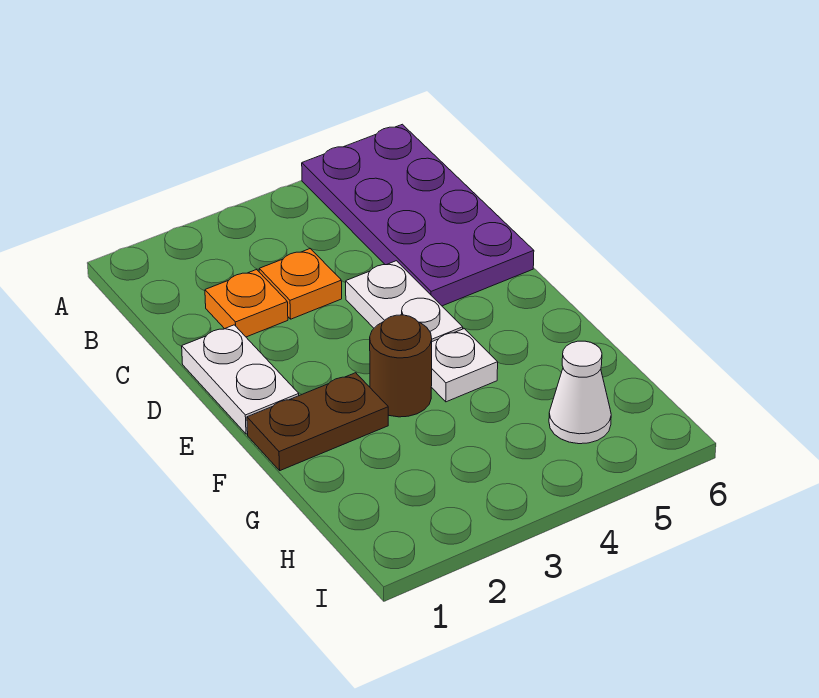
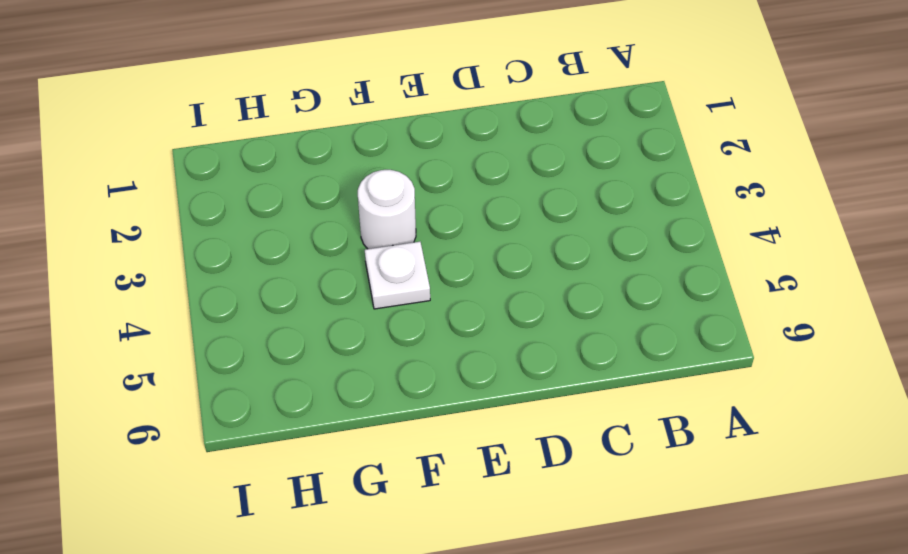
white round brick F3 level 1 -> brown round brick F3 level 1
none -> purple plate A5:D6 level 1
none -> orange plate C2 level 1

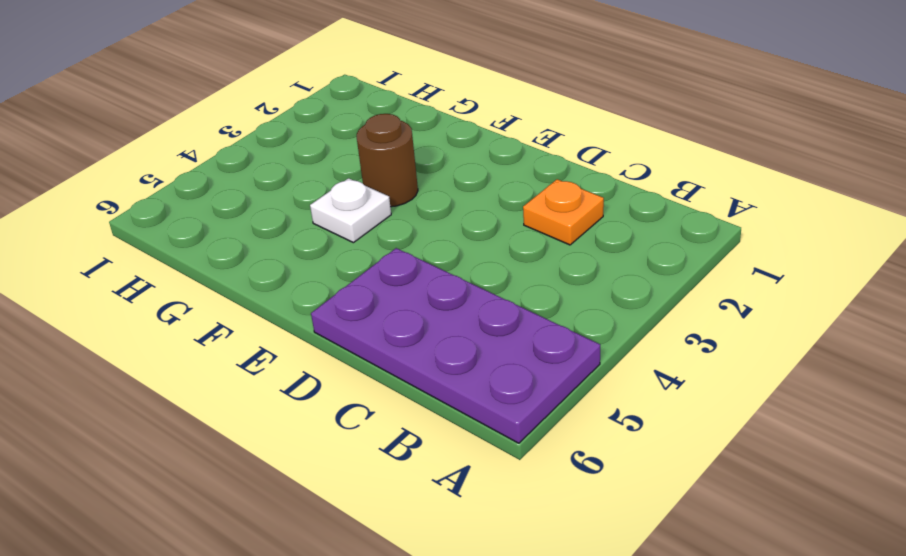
none -> orange plate C3 level 1
none -> white plate D1:E1 level 1

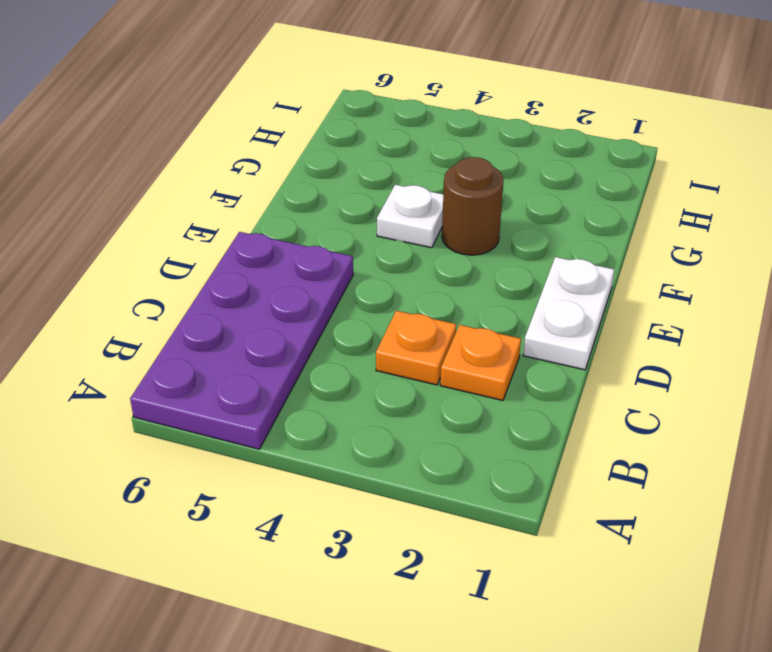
none -> white plate D4:E4 level 1
none -> brown plate F1:F2 level 1

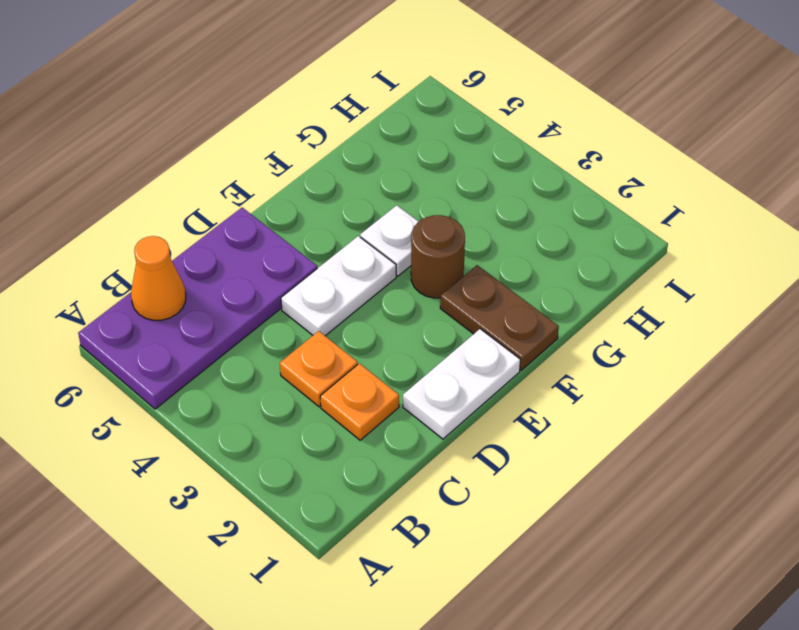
orange cone B6 level 2 -> none
none -> white cone H5 level 1

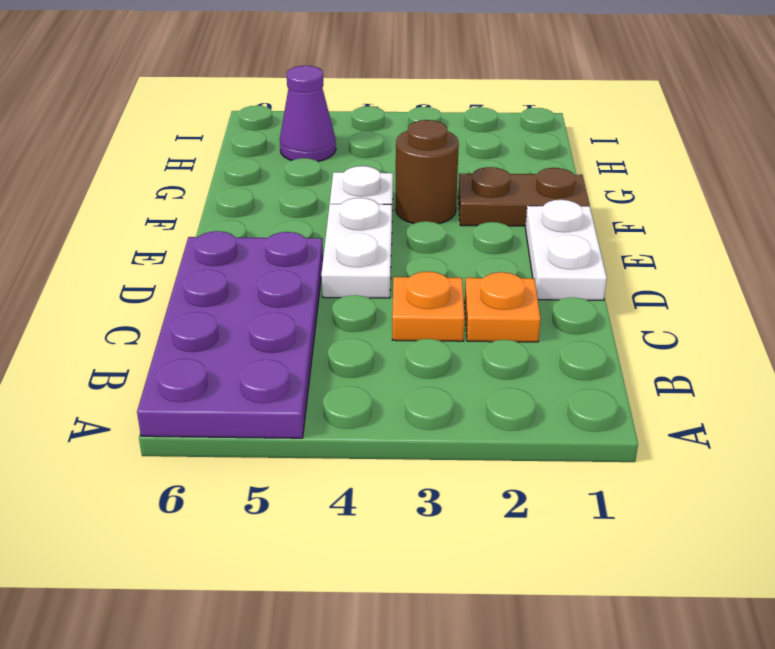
purple cone H5 level 1 -> white cone H5 level 1

